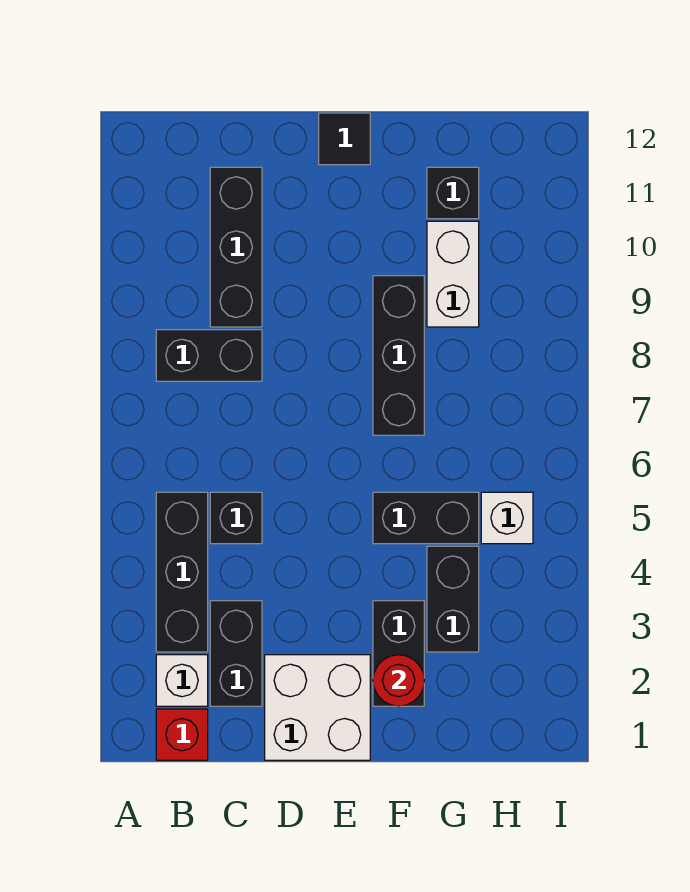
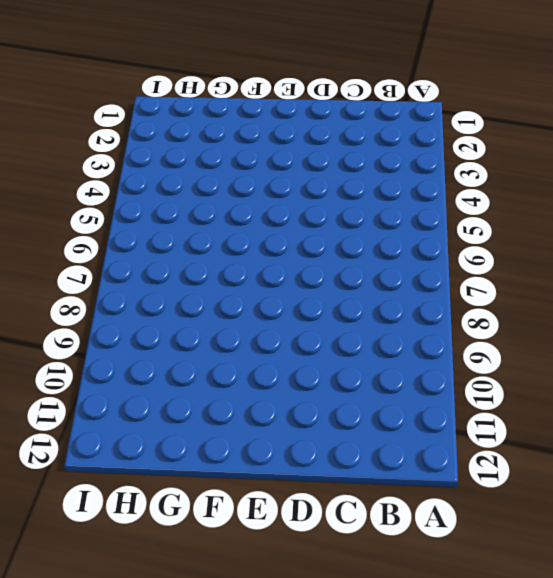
none -> red brick B1 level 1
none -> white brick B2 level 1
none -> black brick B3:B5 level 1

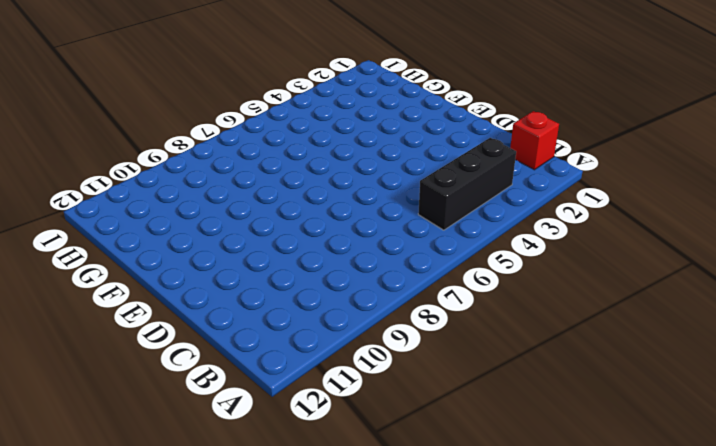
none -> white brick B2 level 1
none -> black brick B8:C8 level 1
none -> black brick C2:C3 level 1

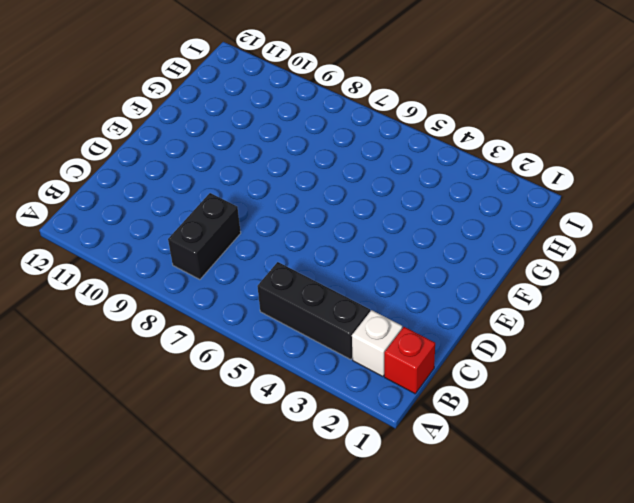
none -> black brick C2:C3 level 1
none -> black brick C5 level 1
none -> black brick C9:C11 level 1

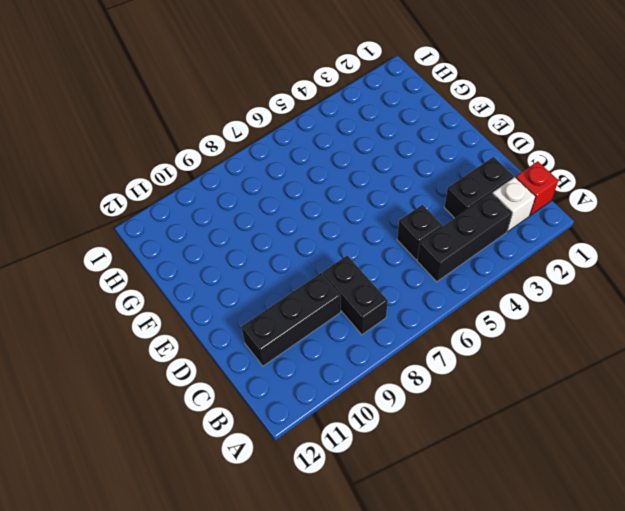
none -> white brick D1:E2 level 1
none -> black tile E12 level 1
none -> black brick F2:F3 level 1

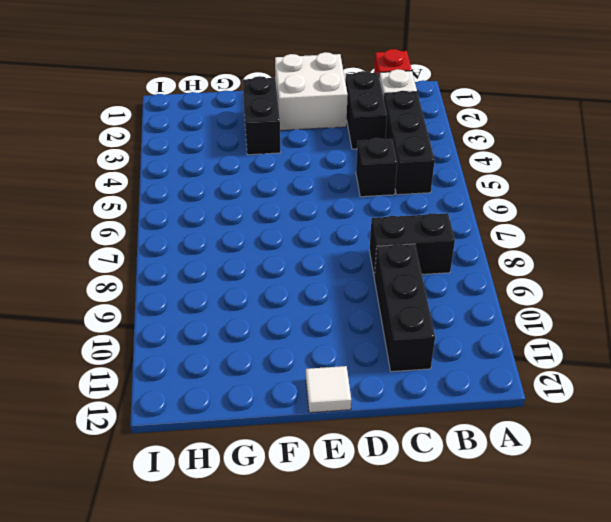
white tile E12 level 1 -> black tile E12 level 1
none -> black brick F5:G5 level 1
none -> black brick F7:F9 level 1
none -> black brick G3:G4 level 1

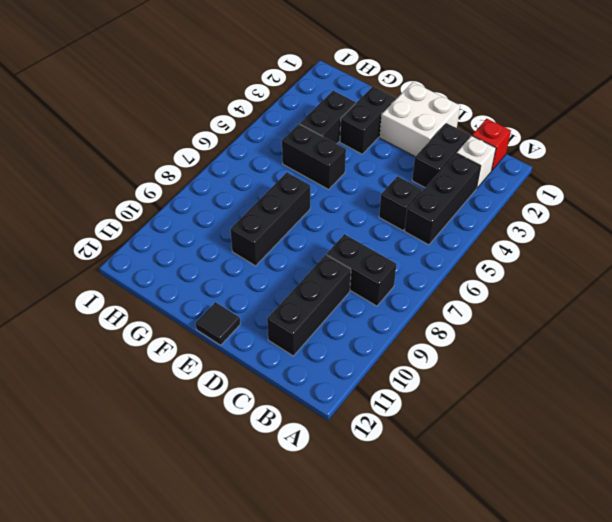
none -> white brick G9:G10 level 1
none -> black brick G11 level 1
none -> white brick H5 level 1

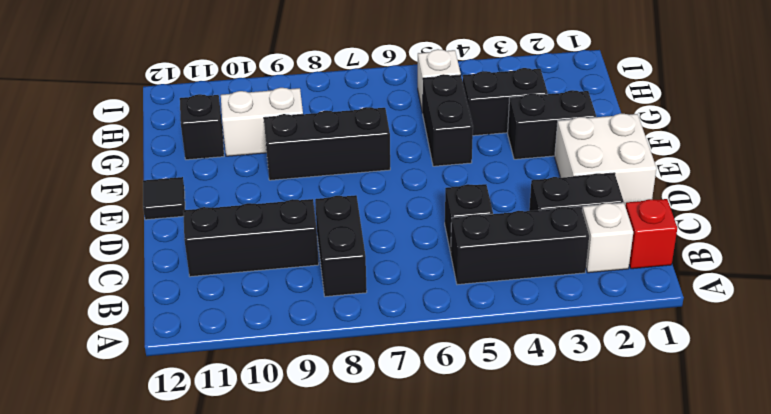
none -> red round brick F2 level 2

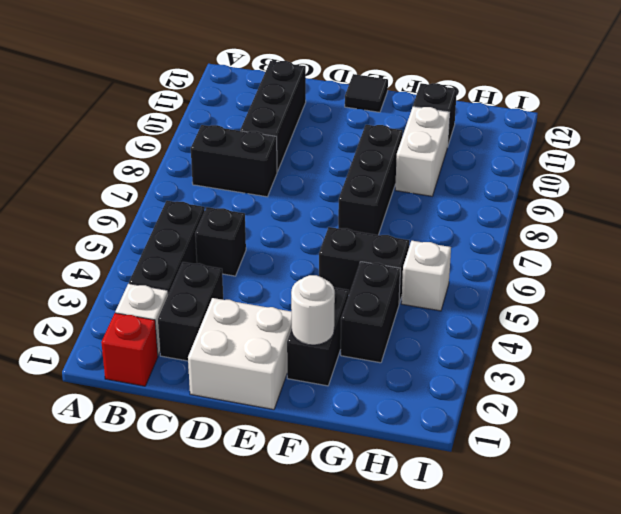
white round brick F2 level 2 -> red round brick F2 level 2

